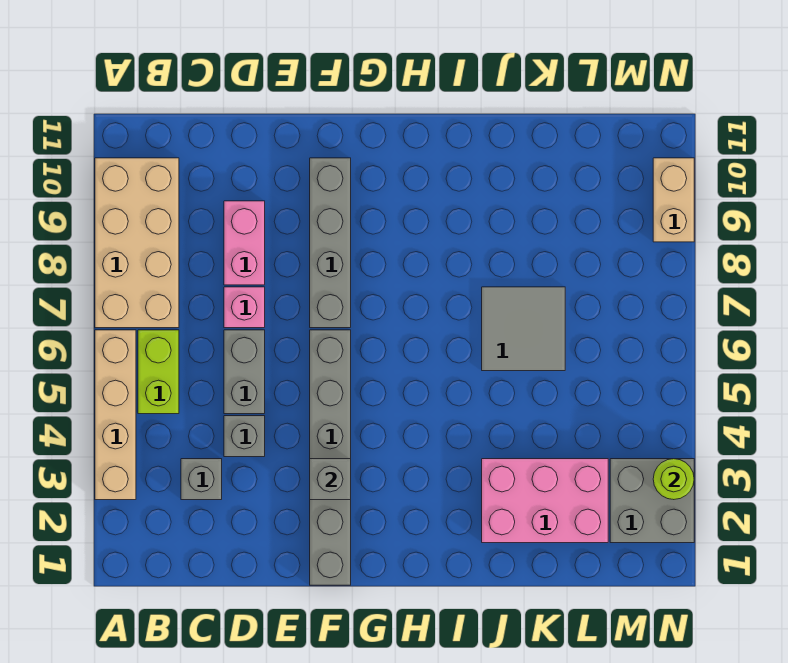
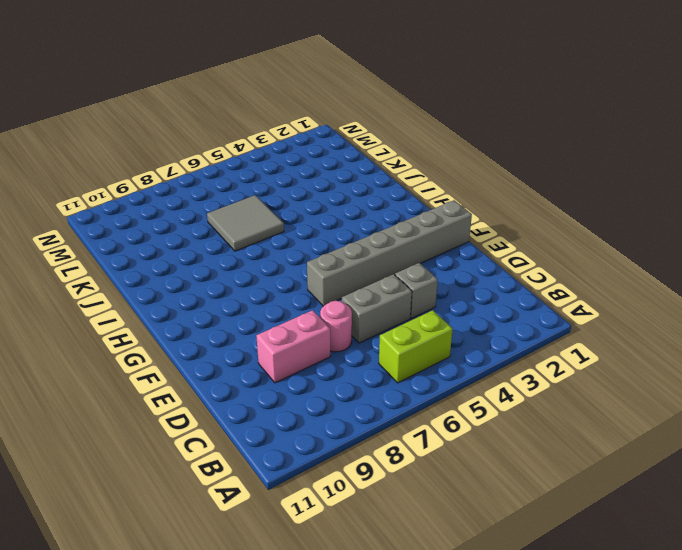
pink round brick D7 level 1 -> pink brick D7 level 1
none -> tan brick A3:A6 level 1
none -> tan brick A7:B10 level 1
none -> grey brick C3 level 1

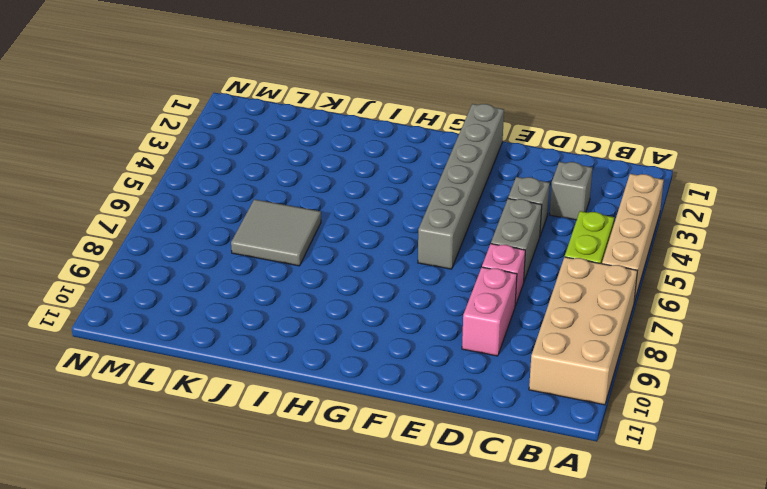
none -> grey brick F7:F10 level 1
none -> pink brick J2:L3 level 1
none -> grey brick M2:N3 level 1

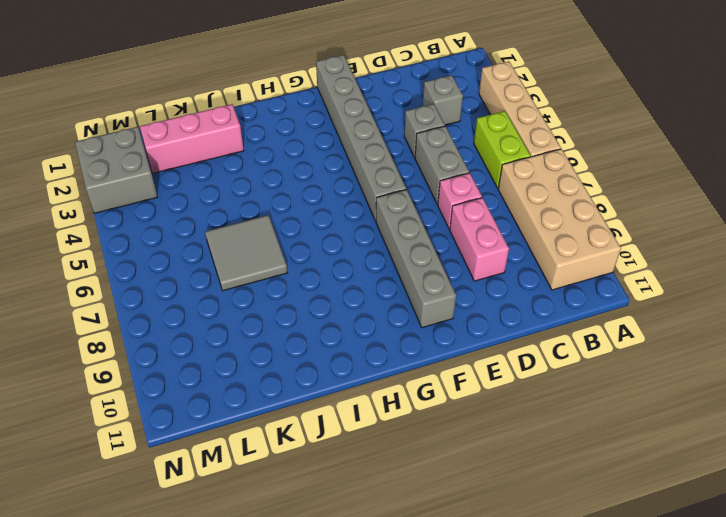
pink brick J2:L2 level 1 -> pink brick J2:L3 level 1
none -> tan brick N9:N10 level 1
none -> grey brick F3 level 2
none -> lime round brick N3 level 2

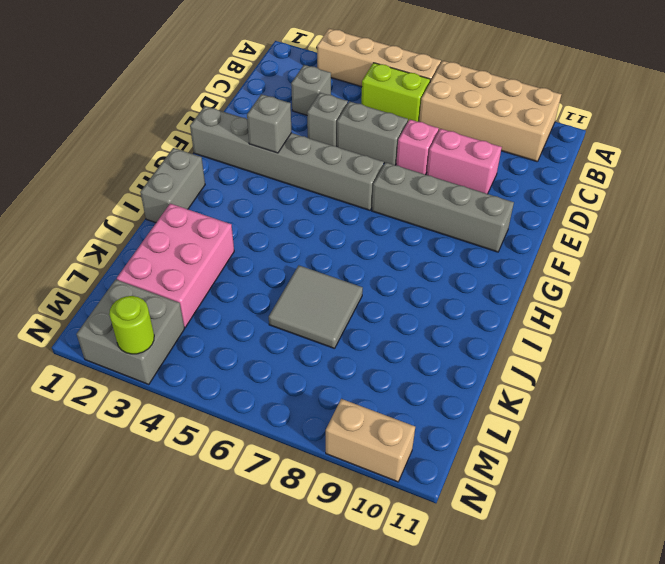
grey brick H1:I1 level 1 -> none

